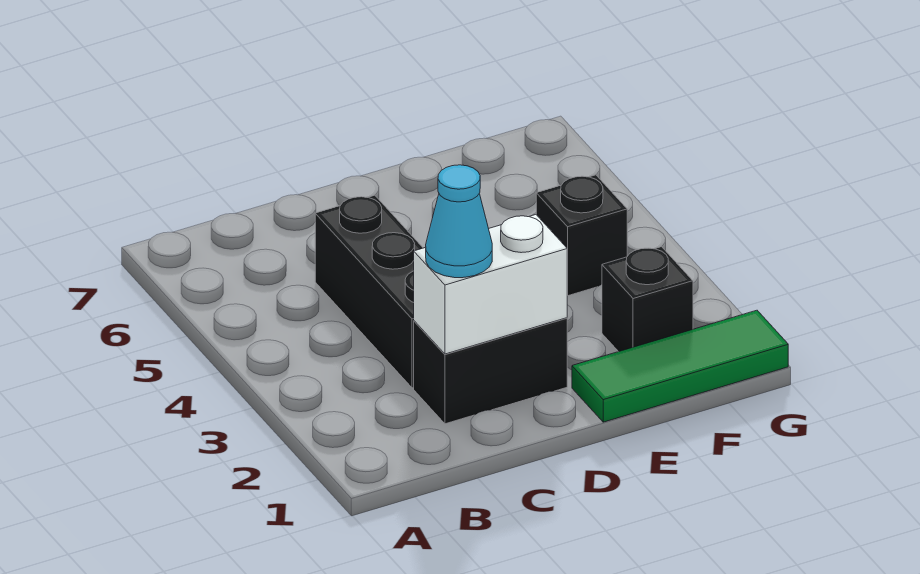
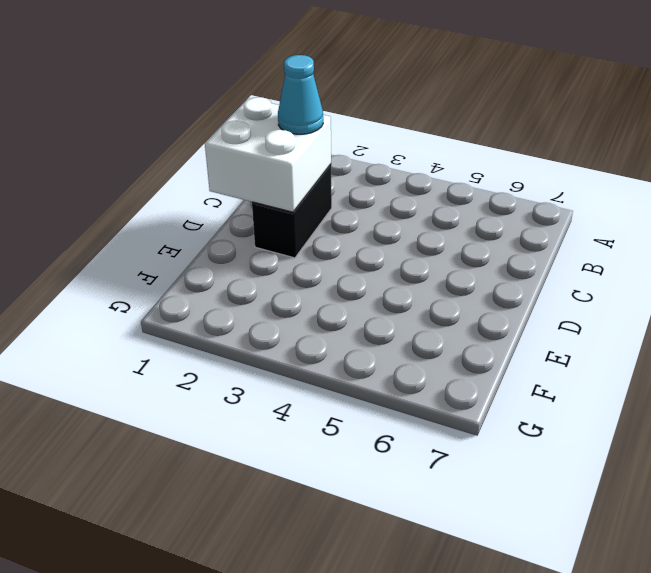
white brick C1:D2 level 2 -> white brick C2:D2 level 2
none -> black brick C3:C5 level 1
none -> green tile E1:G1 level 1

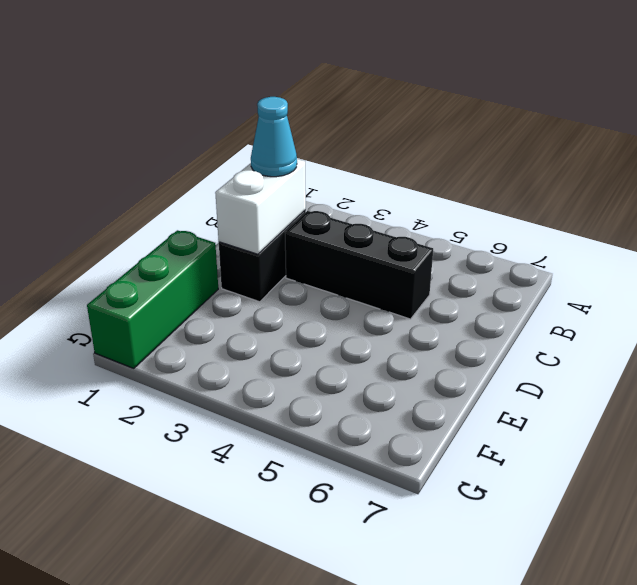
green brick E1:G1 level 1 -> green tile E1:G1 level 1
none -> black brick F2 level 1
none -> black brick F4 level 1

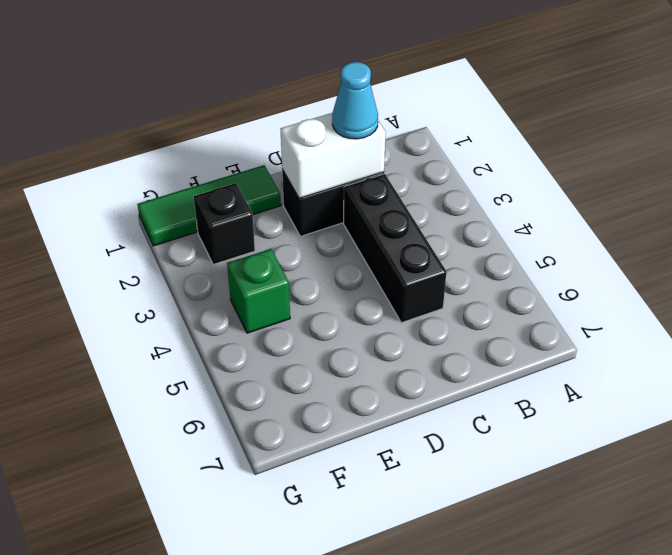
green brick F4 level 1 -> black brick F4 level 1

